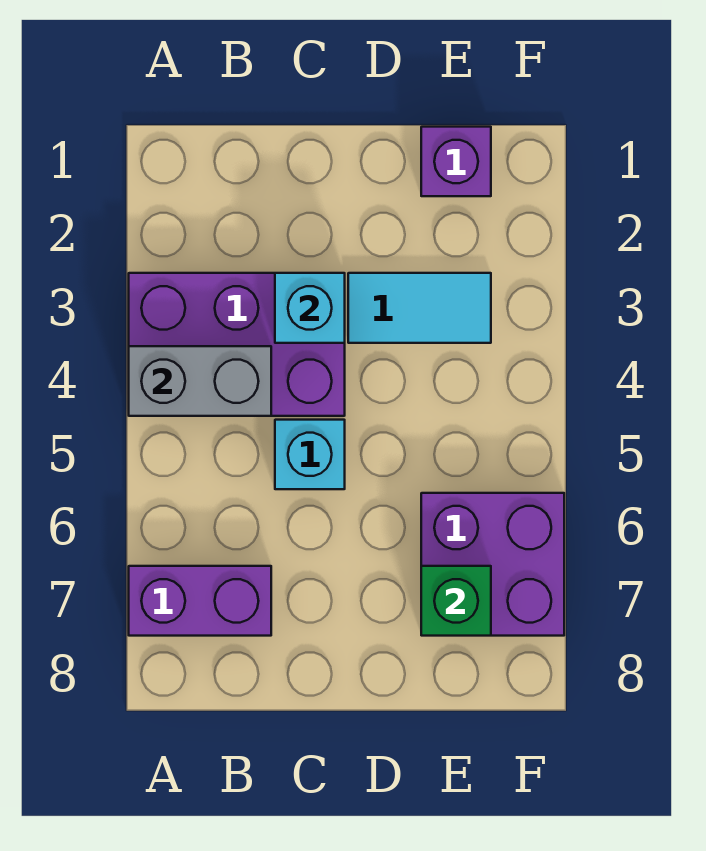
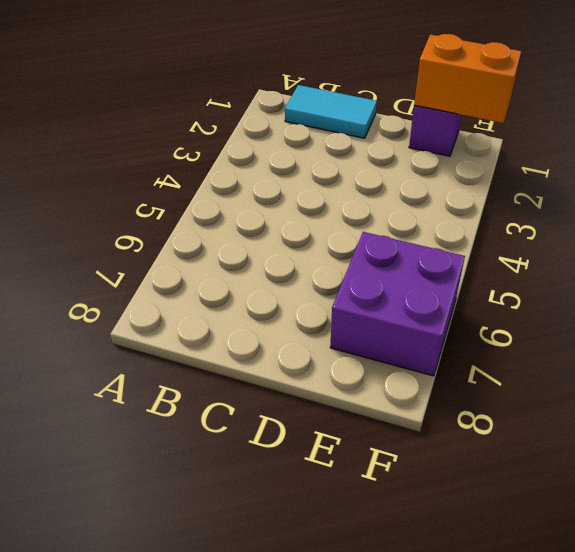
cyan tile B1:C1 level 1 -> cyan tile D3:E3 level 1
orange brick E1:F1 level 2 -> none
none -> purple brick A3:C4 level 1
none -> purple brick A7:B7 level 1

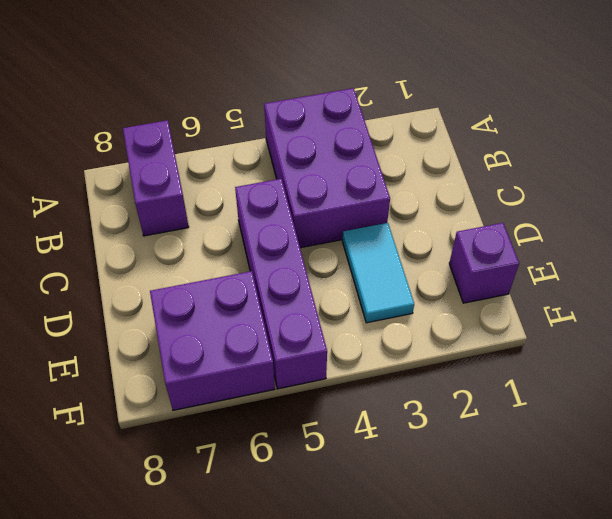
purple brick C5:F5 level 1 -> cyan brick C5 level 1
none -> grey brick A4:B4 level 2
none -> cyan brick C3 level 2

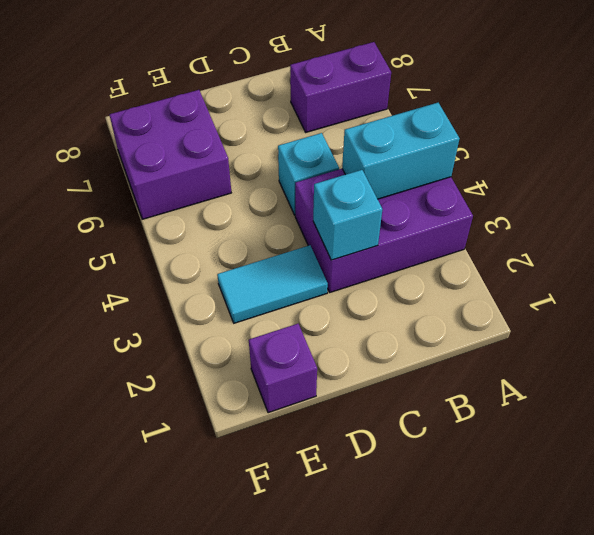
cyan brick A4:B4 level 2 -> grey brick A4:B4 level 2
none -> green brick E7 level 2

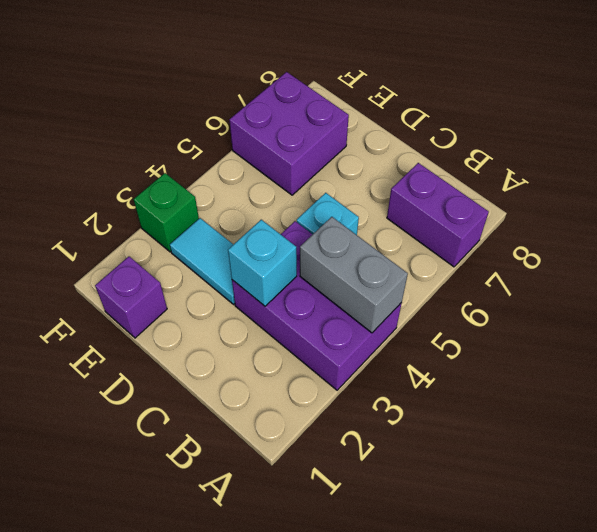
green brick F3 level 1 -> green brick E7 level 2

